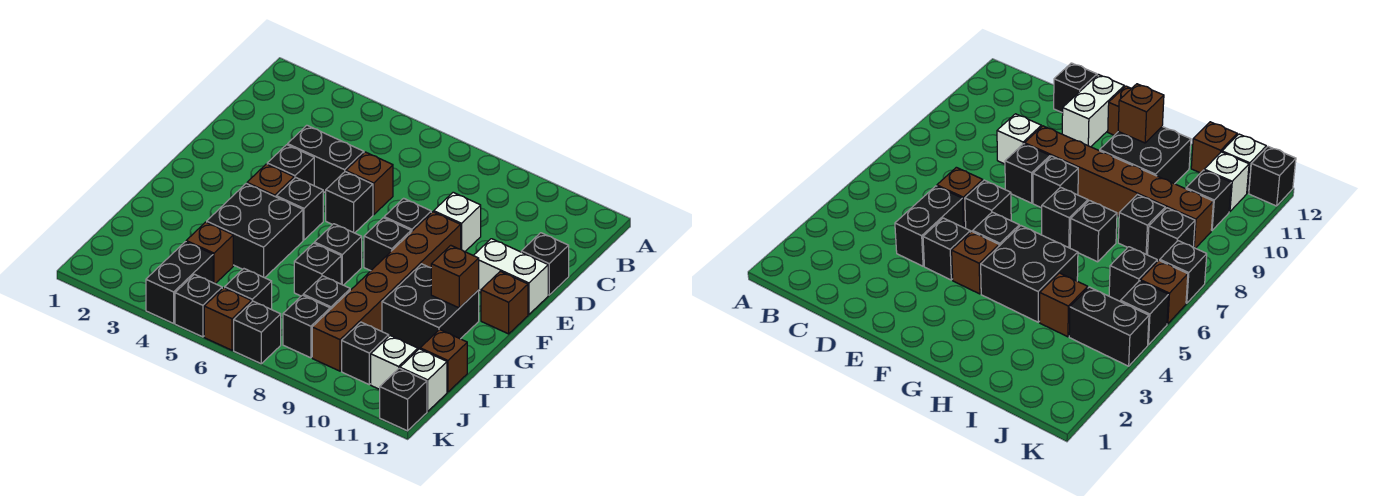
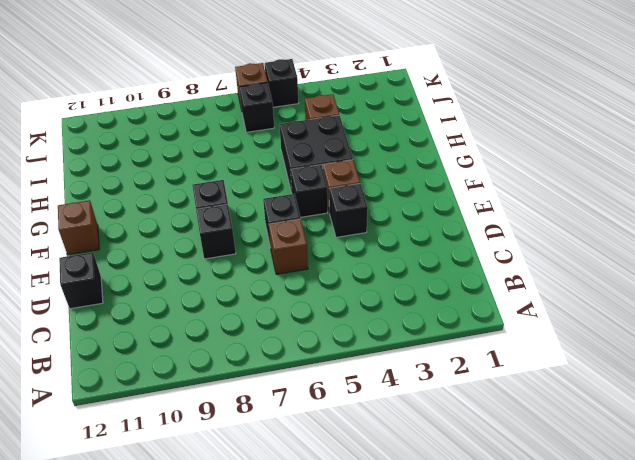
none -> black brick D4:D5 level 1
none -> white brick D9 level 1
none -> brown brick E9:J9 level 1
none -> white brick E11:E12 level 1

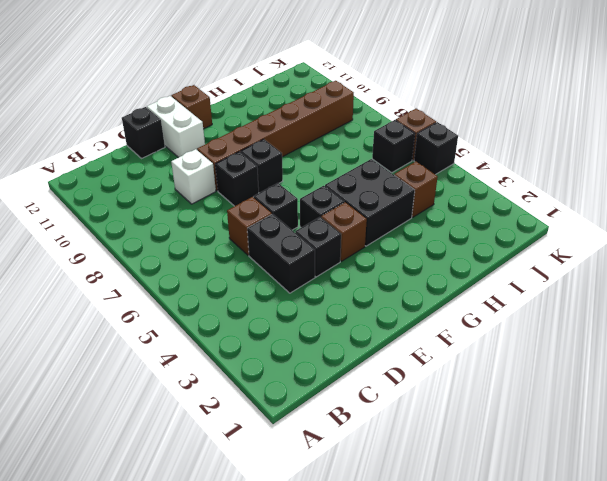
none -> black brick G7 level 1
none -> black brick G10:H11 level 1
none -> black brick H7 level 1
none -> black brick I8 level 1

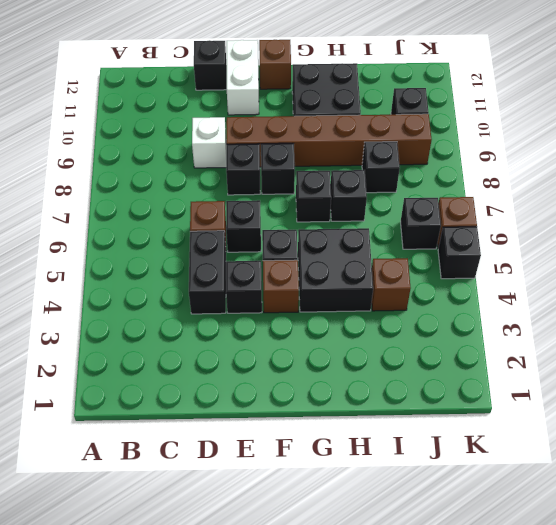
none -> brown brick I12 level 1
none -> black brick J4:K4 level 1
none -> black brick J8 level 1
none -> white brick J11 level 1

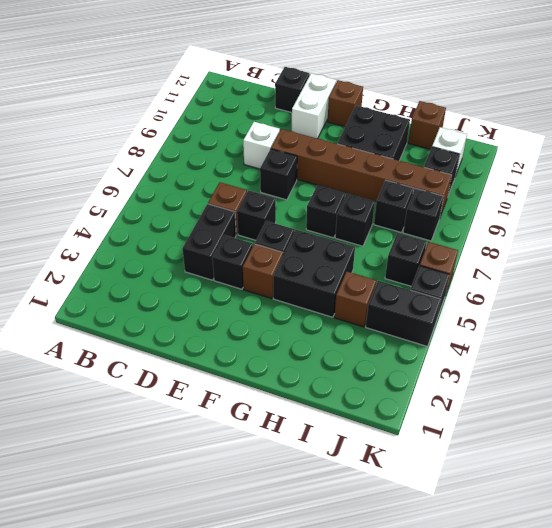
none -> black brick F8 level 1
none -> white brick J12 level 1
none -> black brick K7 level 1
none -> black brick K12 level 1

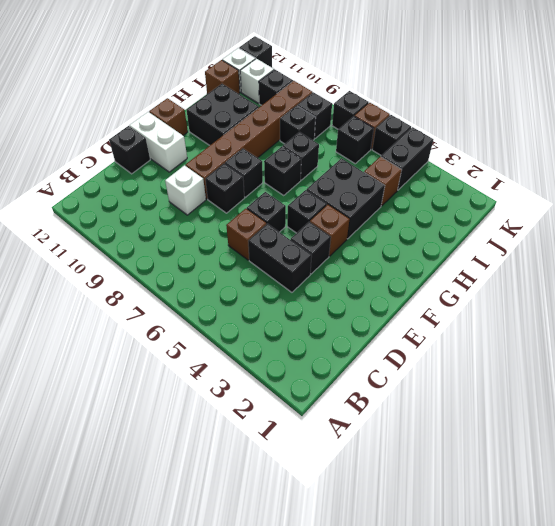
none -> brown brick G11 level 2

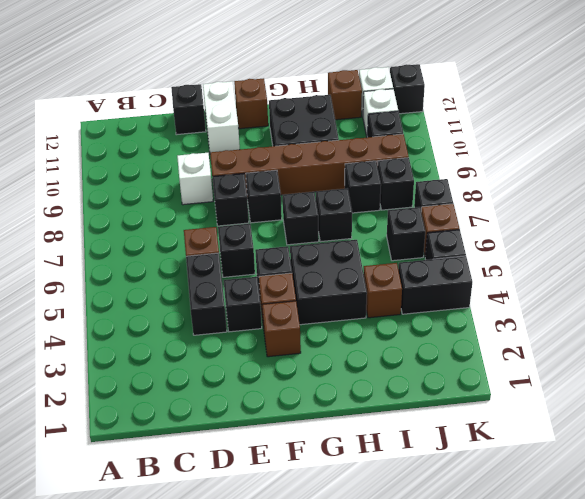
brown brick F3 level 1 -> brown brick G11 level 2

